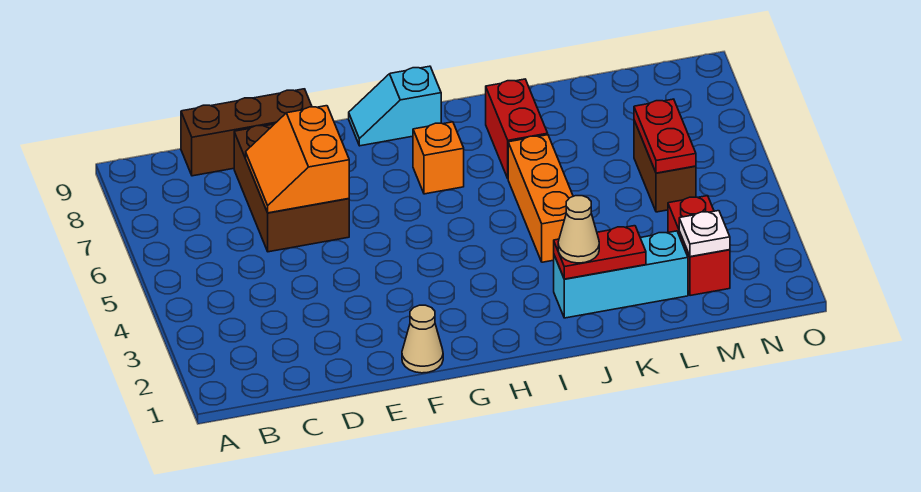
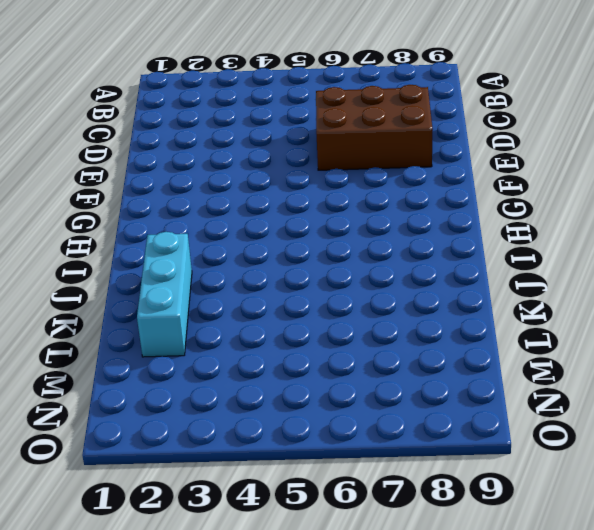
none -> brown brick C9:E9 level 1
none -> tan cone F1 level 1
none -> cyan slope G9:H9 level 1 top H

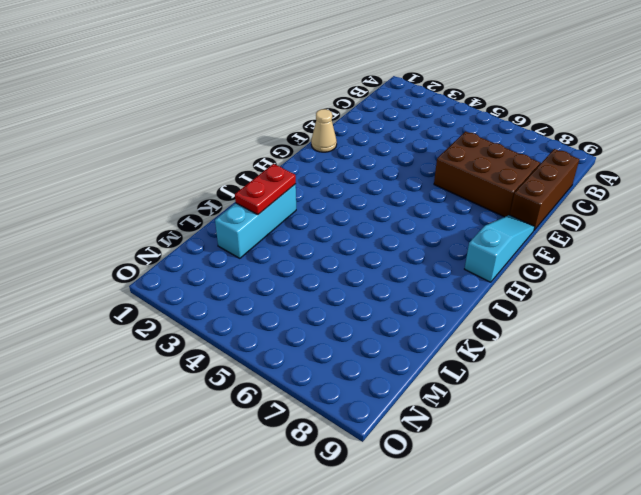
cyan slope F9:H9 level 1 top H -> cyan slope G9:H9 level 1 top H
none -> orange brick H7 level 1
none -> orange brick J4:J6 level 1
none -> red brick J7:J8 level 1

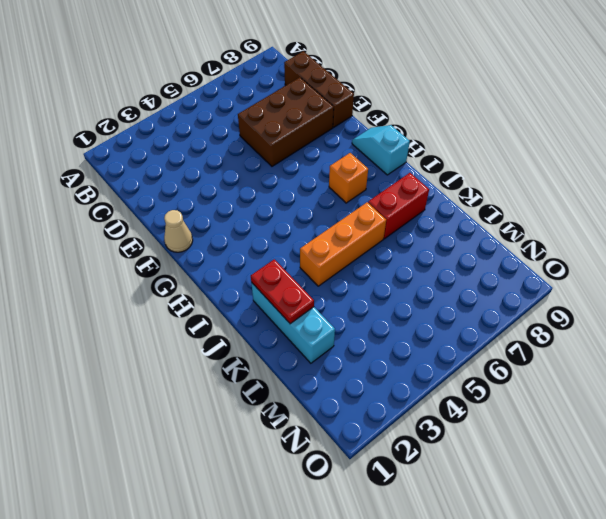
none -> red brick M2:M3 level 1
none -> brown brick M5:M6 level 1
none -> orange slope D6:E7 level 2 top E

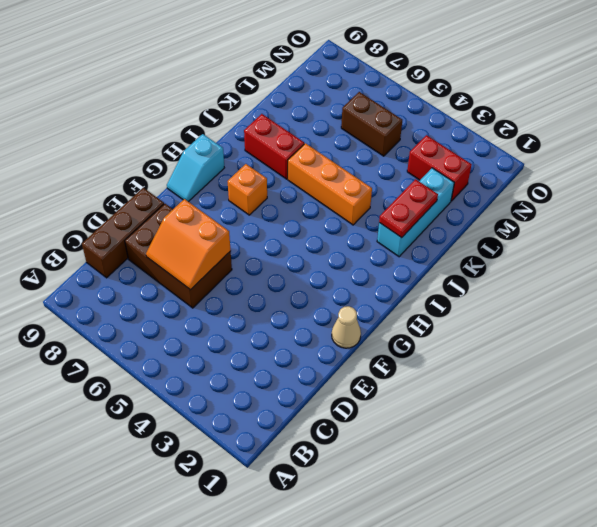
none -> white plate M2 level 2
none -> red plate M5:M6 level 2
none -> tan cone J2 level 3

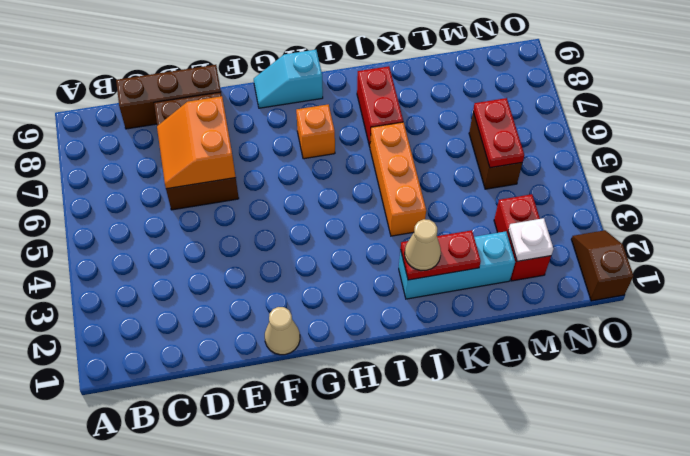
brown slope O1:O2 level 1 top 1 -> none

